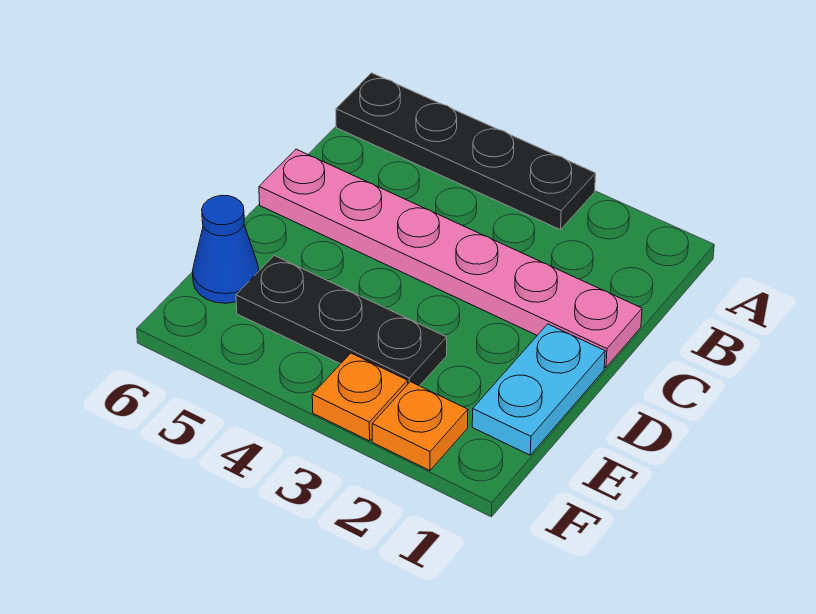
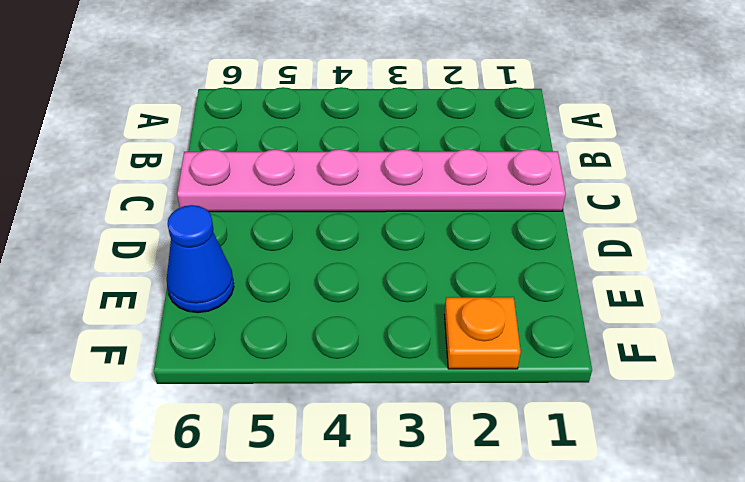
none -> black plate A3:A6 level 1
none -> cyan plate D1:E1 level 1

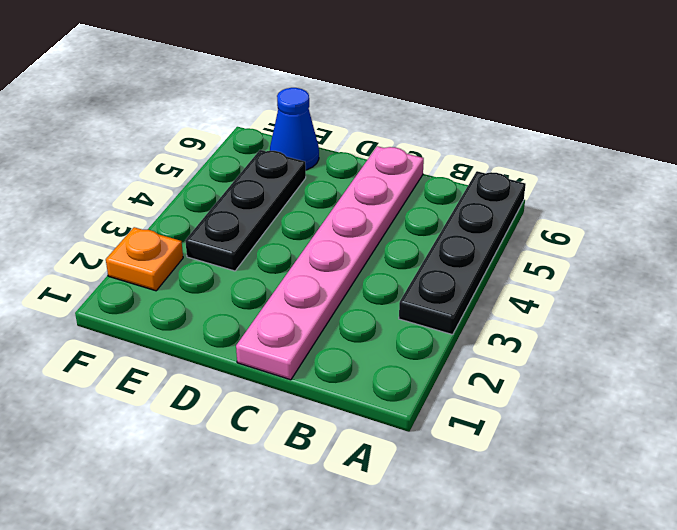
none -> cyan plate D1:E1 level 1
none -> orange plate F3 level 1

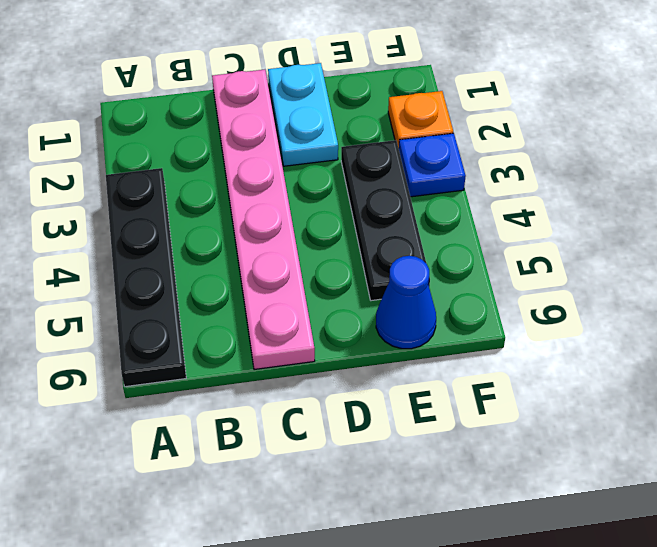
cyan plate D1:D2 level 1 -> cyan plate D1:E1 level 1
blue plate F3 level 1 -> orange plate F3 level 1

